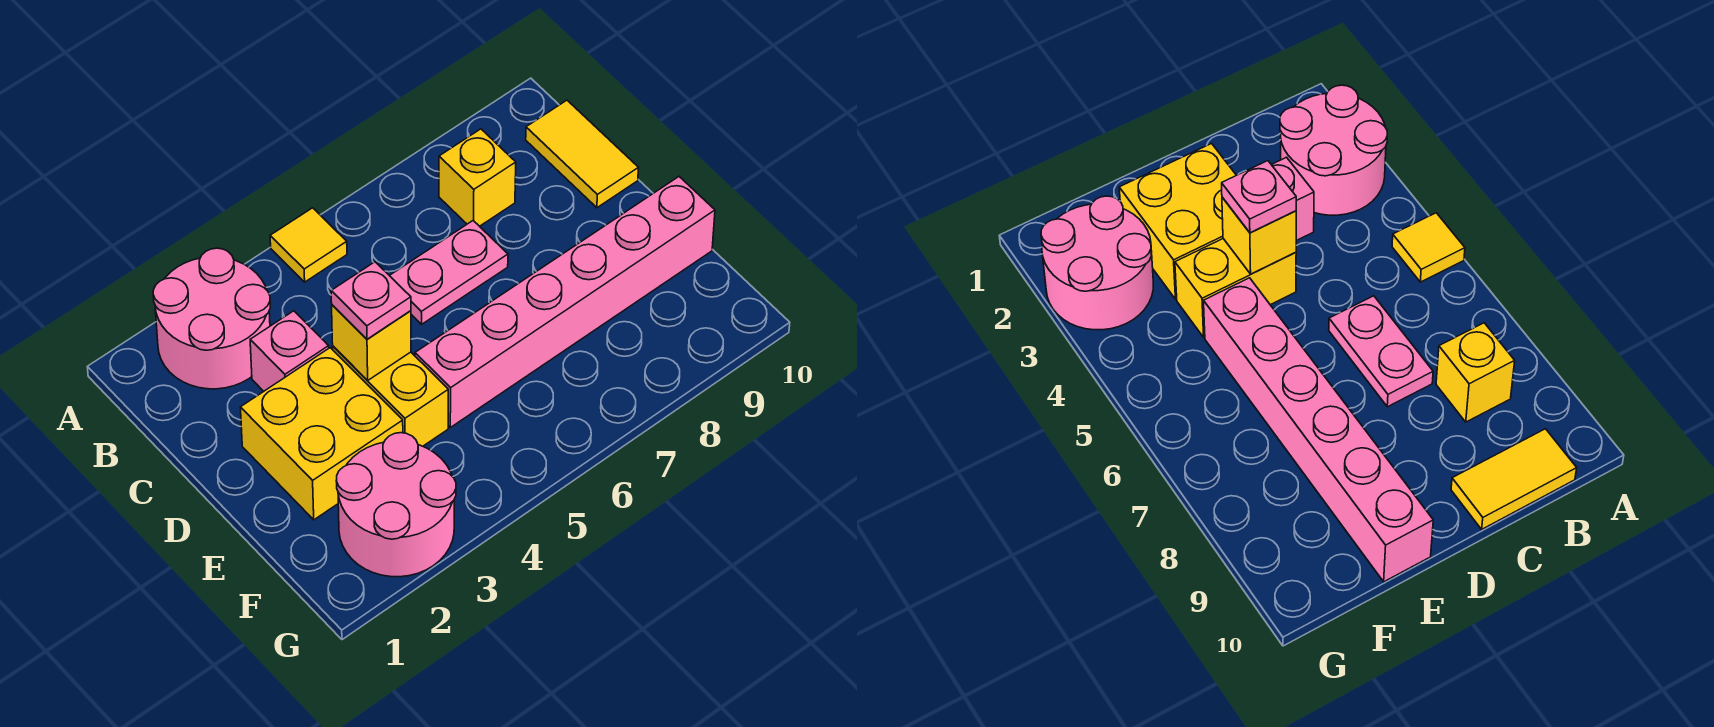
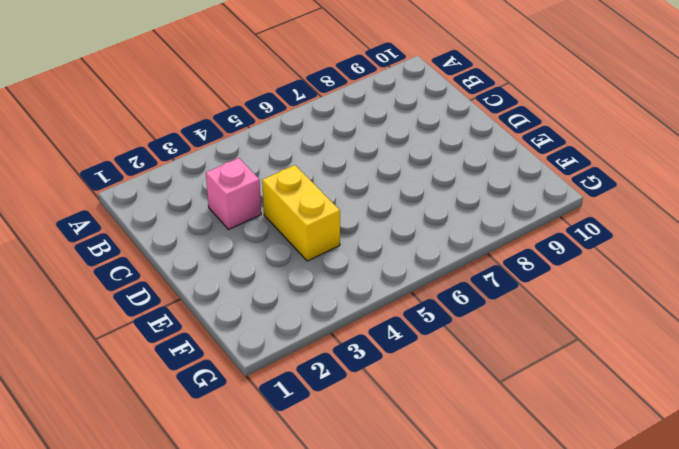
none -> pink round brick A2:B3 level 1
none -> yellow tile A5 level 1
none -> yellow brick B8 level 1

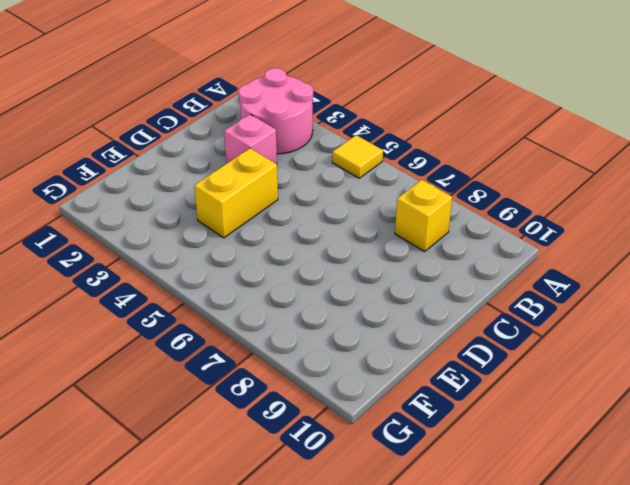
none -> yellow tile B10:C10 level 1
none -> pink plate C6:C7 level 1
none -> yellow brick D2:E3 level 1

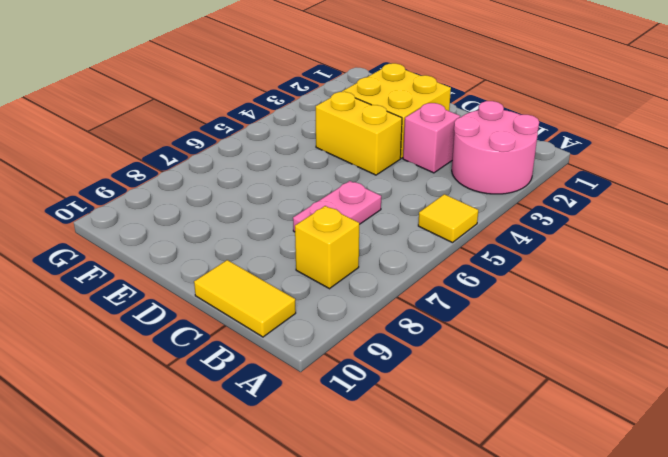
none -> pink brick E5:E10 level 1
none -> pink round brick F2:G3 level 1
none -> yellow brick D4 level 2

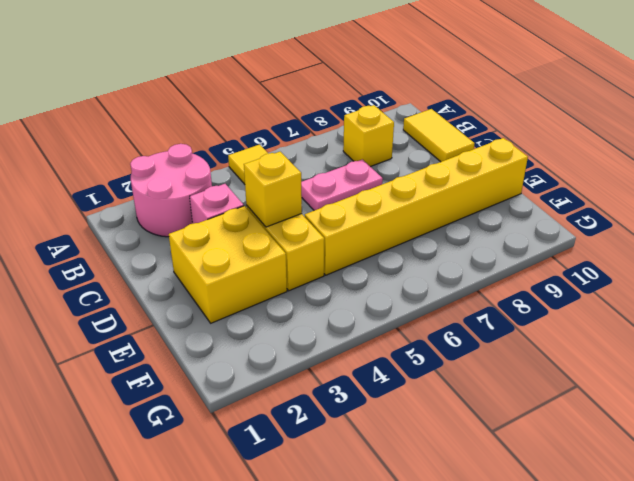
yellow brick E5:E10 level 1 -> pink brick E5:E10 level 1
none -> pink round brick F2:G3 level 1
none -> pink plate D4 level 3

